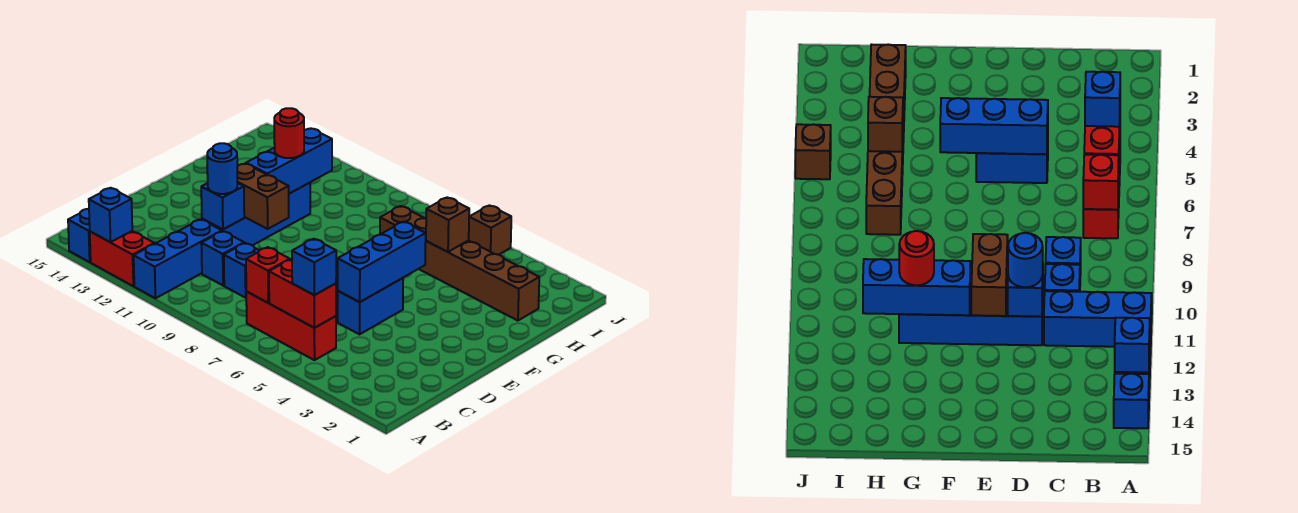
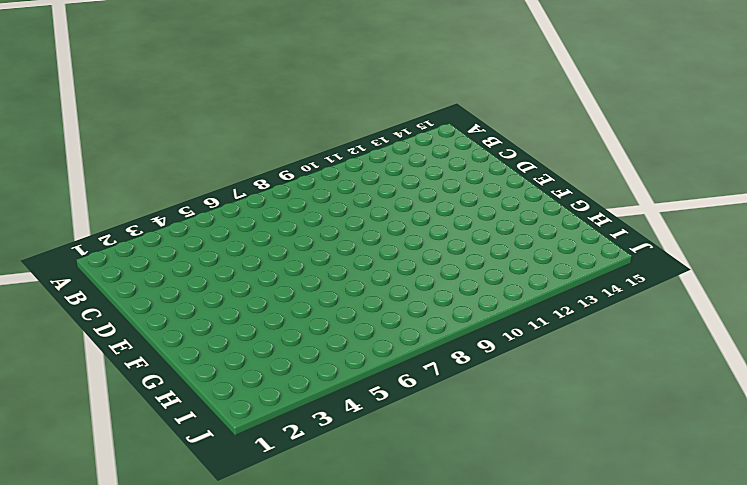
none -> blue brick A11:C11 level 1
none -> red brick A12:A13 level 1
none -> blue brick A14 level 1

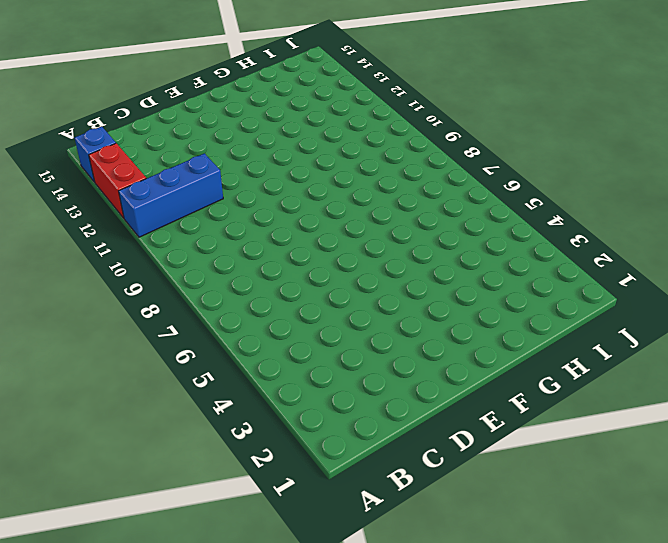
none -> red brick B5:B7 level 1
none -> blue brick C9 level 1
none -> blue brick C10 level 1

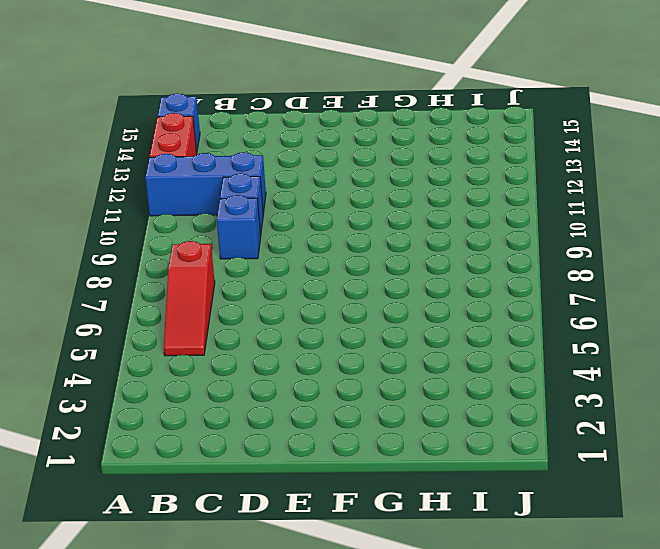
red slope B5:B7 level 1 top 7 -> red brick B5:B7 level 1
none -> blue brick D5:E5 level 1
none -> blue brick D11:G11 level 1
none -> brown brick H2:H7 level 1

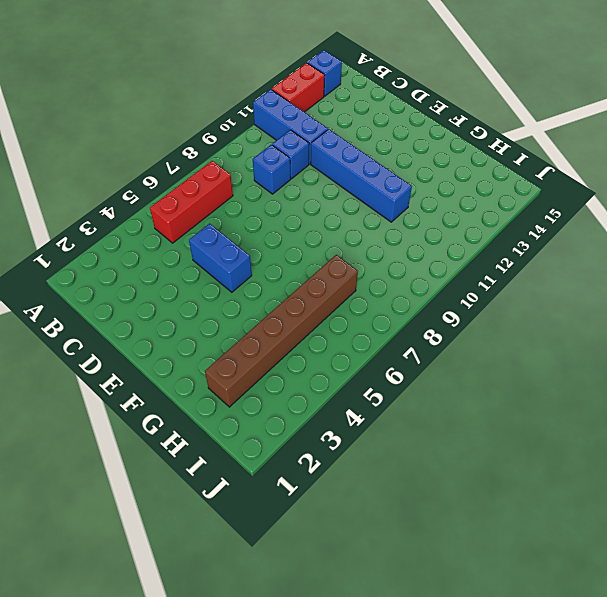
none -> brown brick J5 level 1
none -> blue brick A13 level 2
none -> red brick B5:B6 level 2

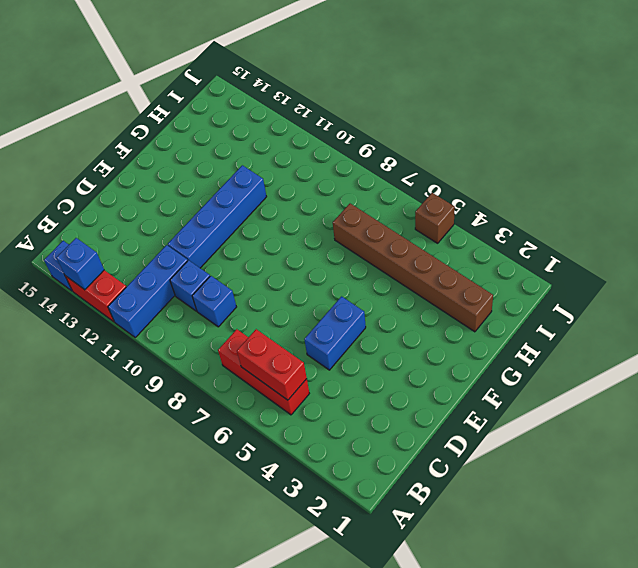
none -> red brick B7 level 2
none -> blue brick D5:F5 level 2
none -> blue brick D11 level 2

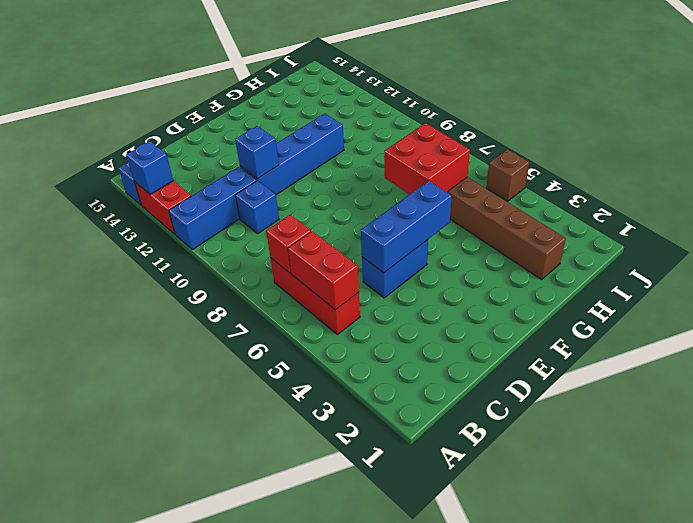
red brick G6:H7 level 2 -> none
none -> blue brick C9 level 1
none -> brown brick E10:E11 level 2
none -> blue brick F11:H11 level 2

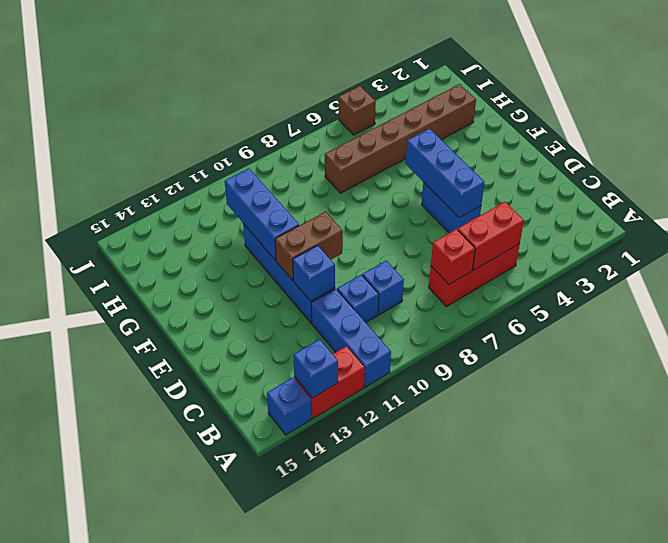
none -> brown brick H5 level 2
none -> blue brick B5 level 3
none -> blue round brick D11 level 3

